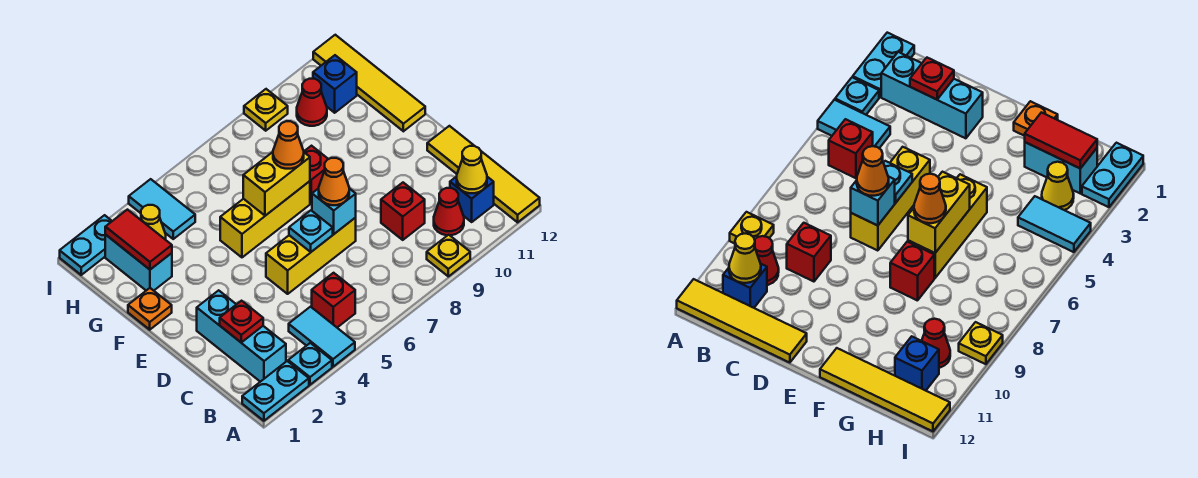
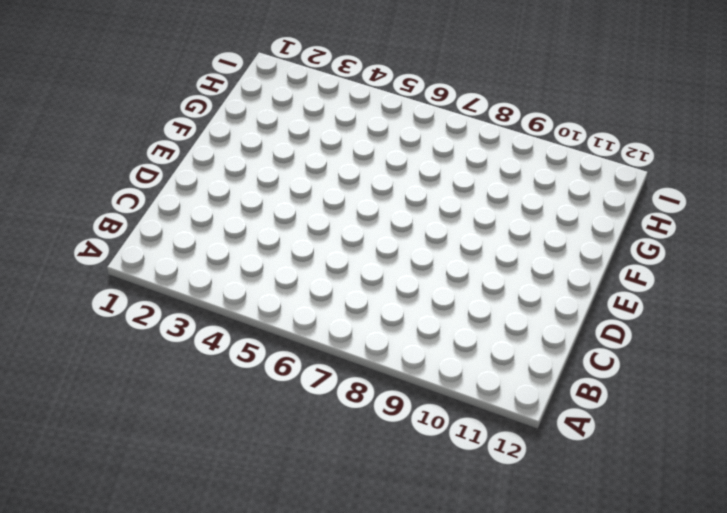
none -> cyan plate A1:A2 level 1
none -> cyan plate A3 level 1
none -> cyan tile A4:B4 level 1
none -> yellow plate A9 level 1

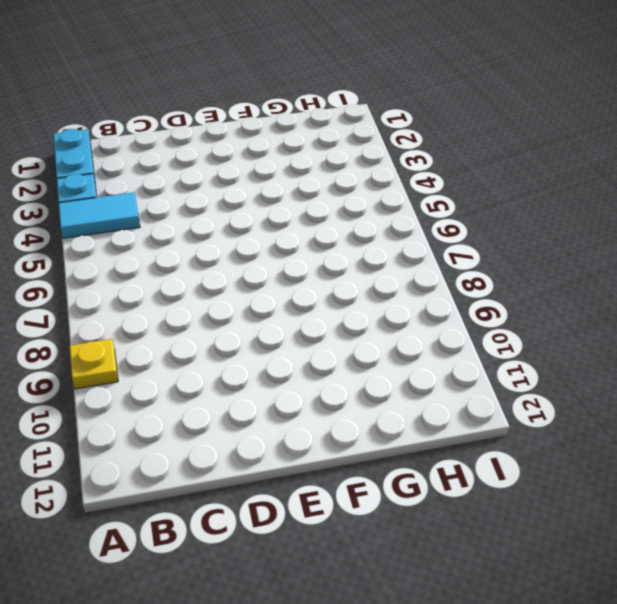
none -> yellow tile A12:D12 level 1
none -> cyan brick B2:D2 level 1
none -> red brick B5 level 1
none -> red cone B10 level 1

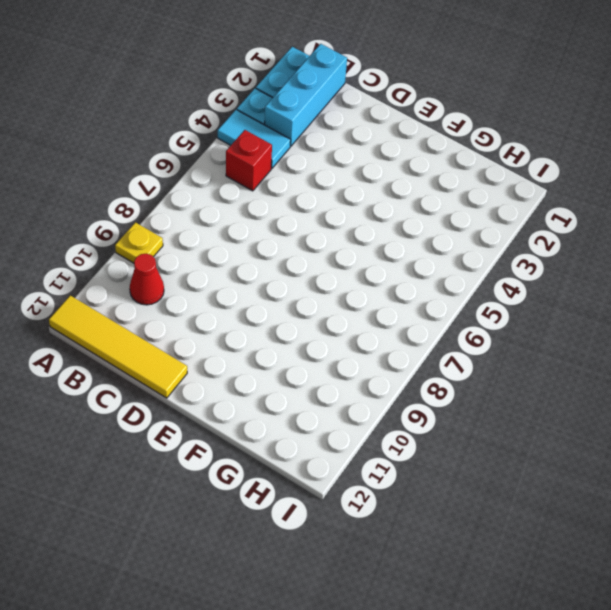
cyan brick B1:B3 level 1 -> cyan brick B2:D2 level 1
none -> blue brick B11 level 1
none -> red brick C9 level 1
none -> yellow brick D5:D7 level 1
none -> orange plate F1 level 1

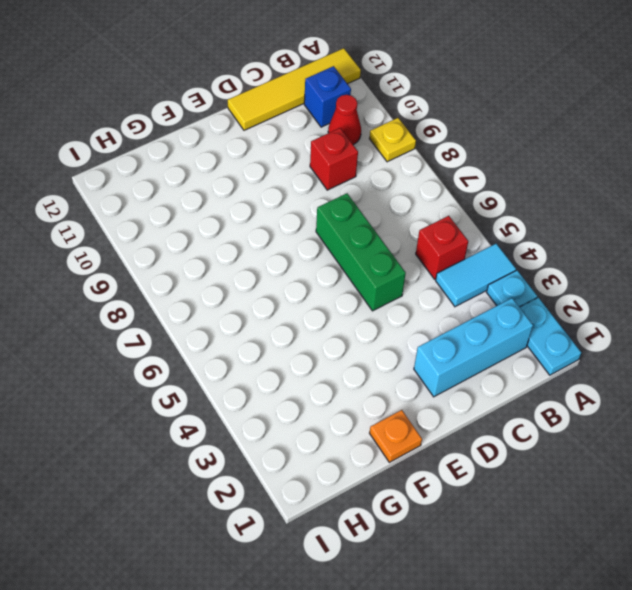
green brick D5:D7 level 1 -> yellow brick D5:D7 level 1
none -> yellow brick F5:F7 level 1
none -> red brick F8 level 1
none -> yellow tile F12:I12 level 1
none -> cyan brick G2:H2 level 1

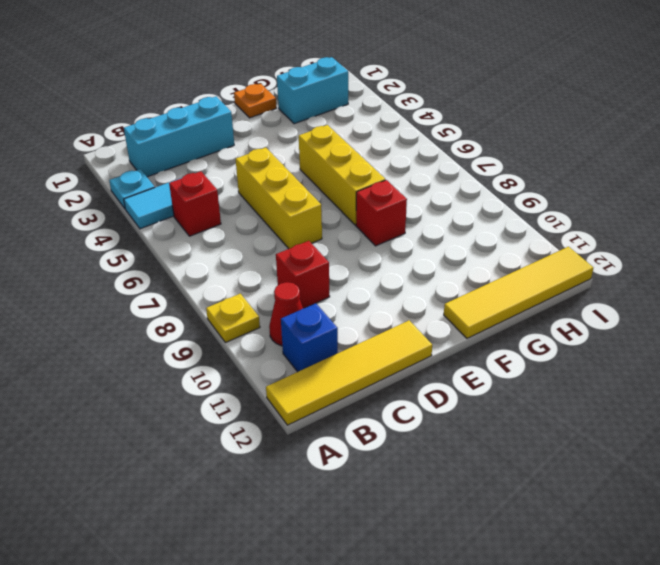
none -> cyan plate A1:A2 level 1
none -> yellow cone H3 level 1
none -> cyan tile H4:I4 level 1
none -> red cone H10 level 1

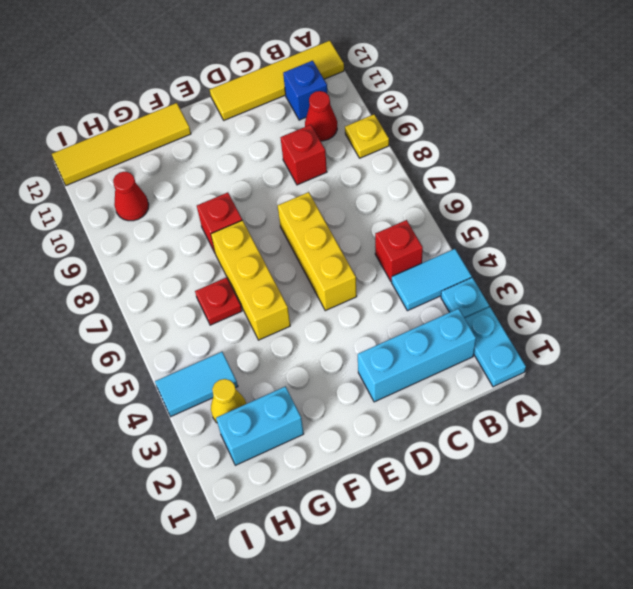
red plate G6 level 1 -> red plate C2 level 2
none -> orange plate F1 level 1
none -> blue brick H11 level 1
none -> cyan plate I1:I2 level 1
none -> yellow plate I9 level 1

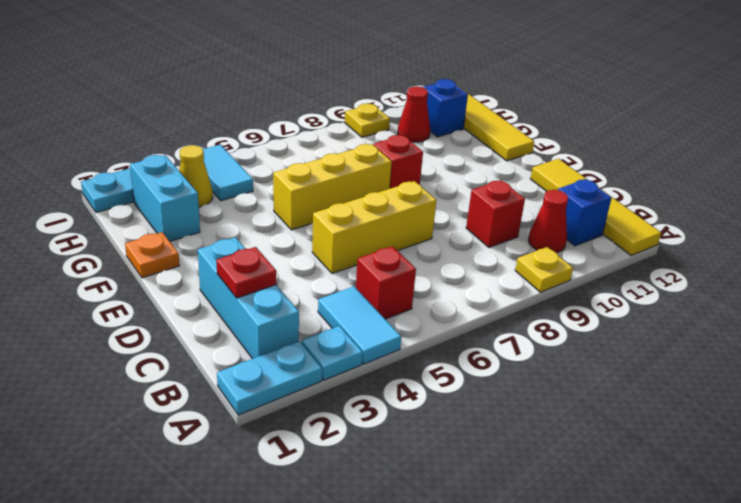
none -> yellow cone B11 level 2
none -> cyan plate D6 level 2
none -> cyan brick D7 level 2
none -> yellow brick F6:F7 level 2

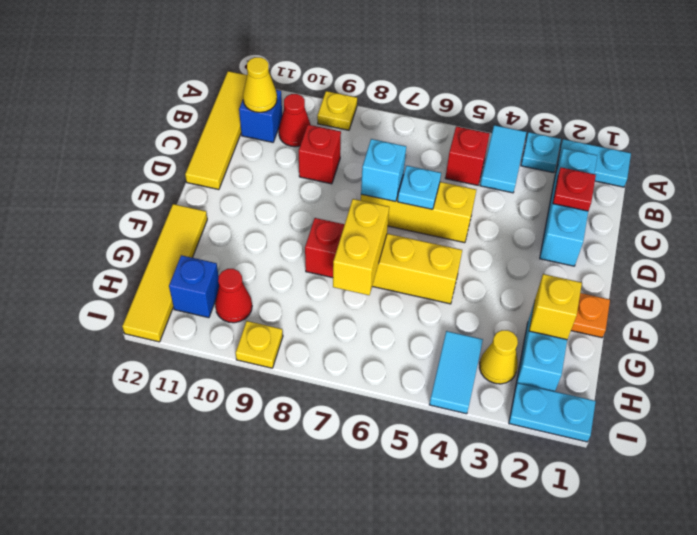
yellow brick F7:G7 level 2 -> yellow brick F6:F7 level 2
yellow brick G2 level 2 -> red tile G2:H2 level 2
none -> orange cone D7 level 3
none -> orange cone F7 level 3

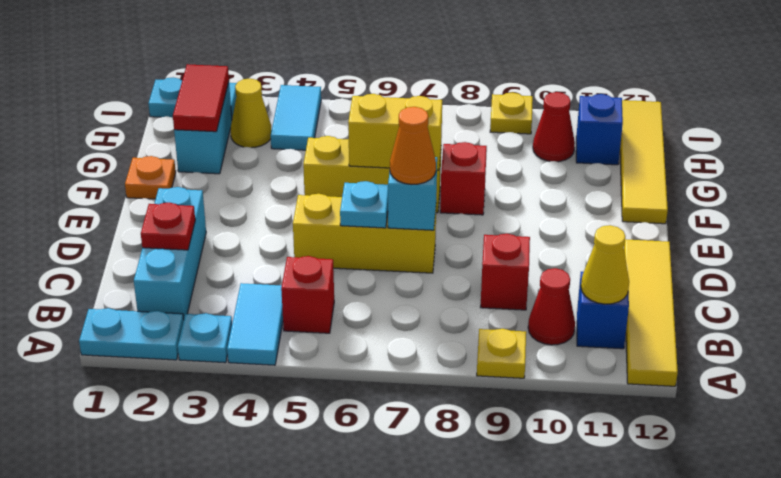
none -> orange cone F7 level 3

